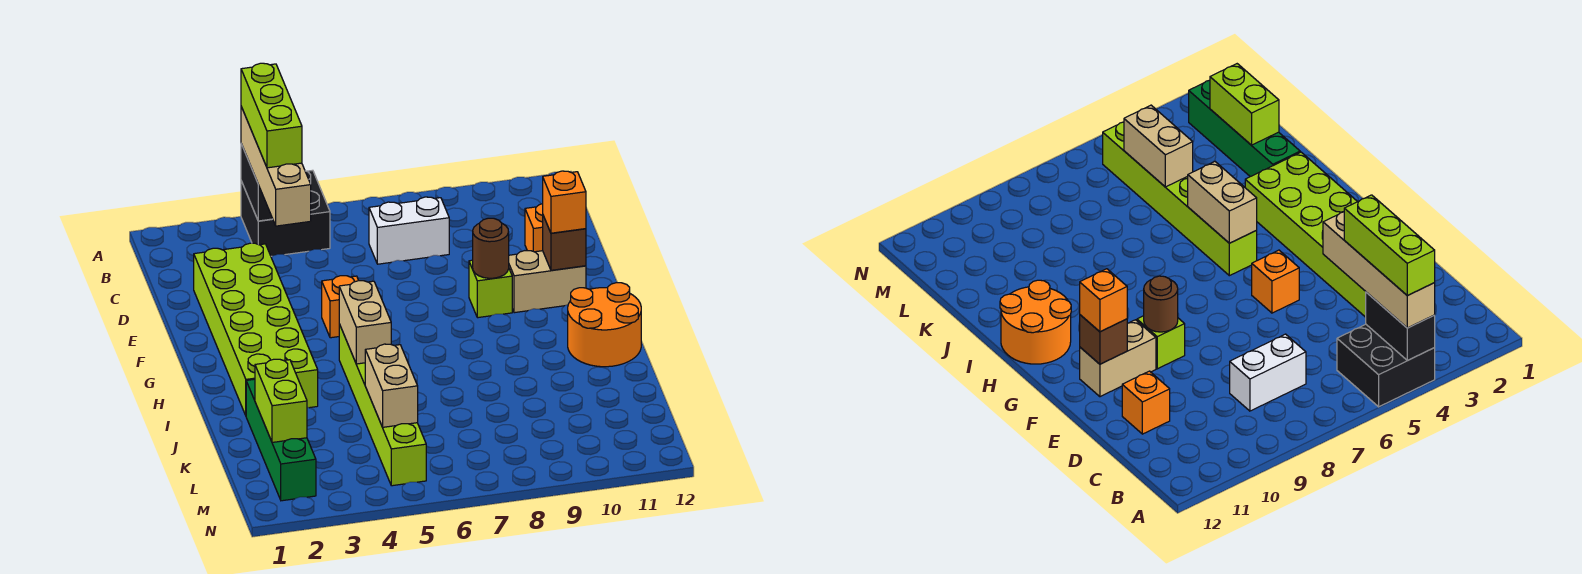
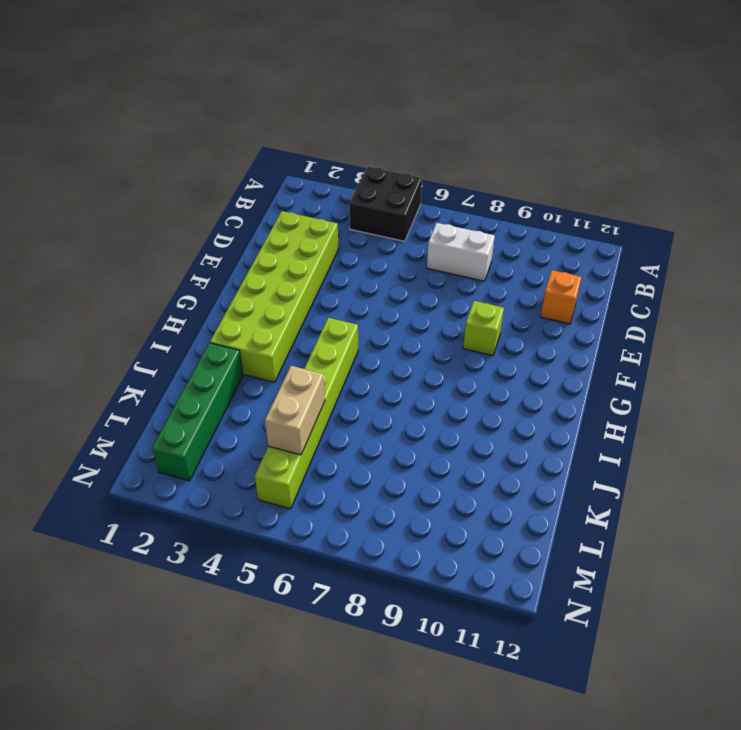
none -> orange brick F5 level 1
none -> tan brick F10:F11 level 1
none -> orange round brick H11:I12 level 1

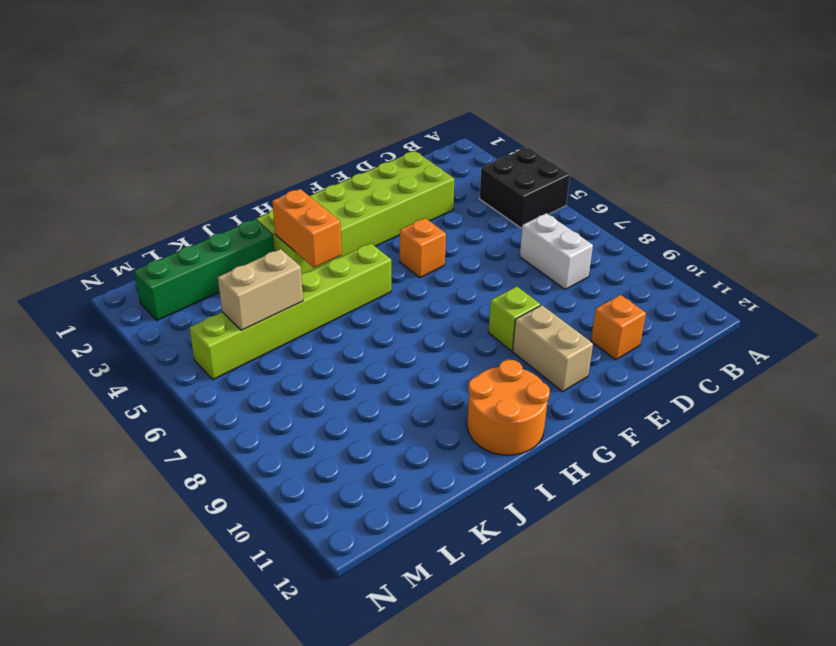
orange brick I3:I4 level 2 -> none
none -> black brick A4:B4 level 2
none -> brown round brick F9 level 2
none -> brown brick F11 level 2

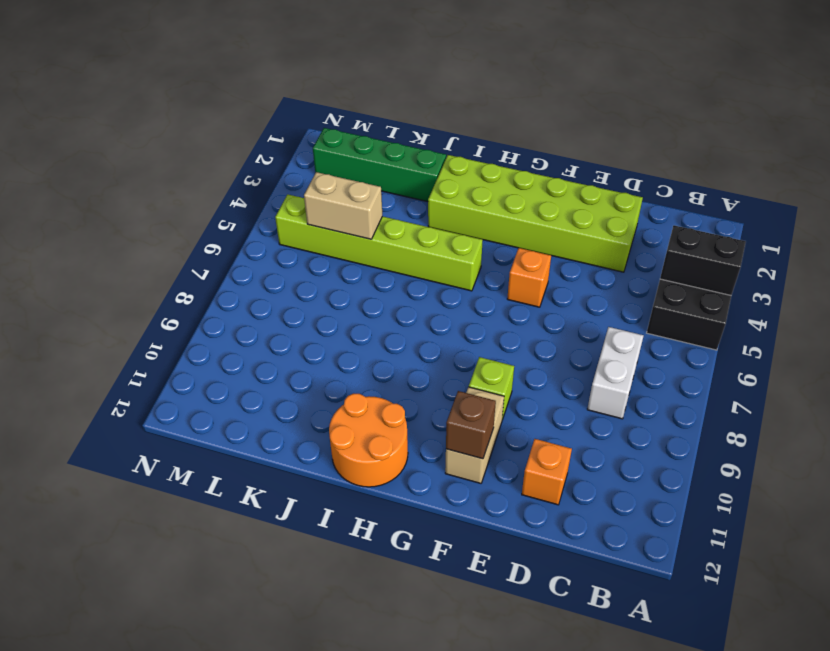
none -> brown round brick F9 level 2
none -> tan brick H5:I5 level 2
none -> lime brick K2:L2 level 2

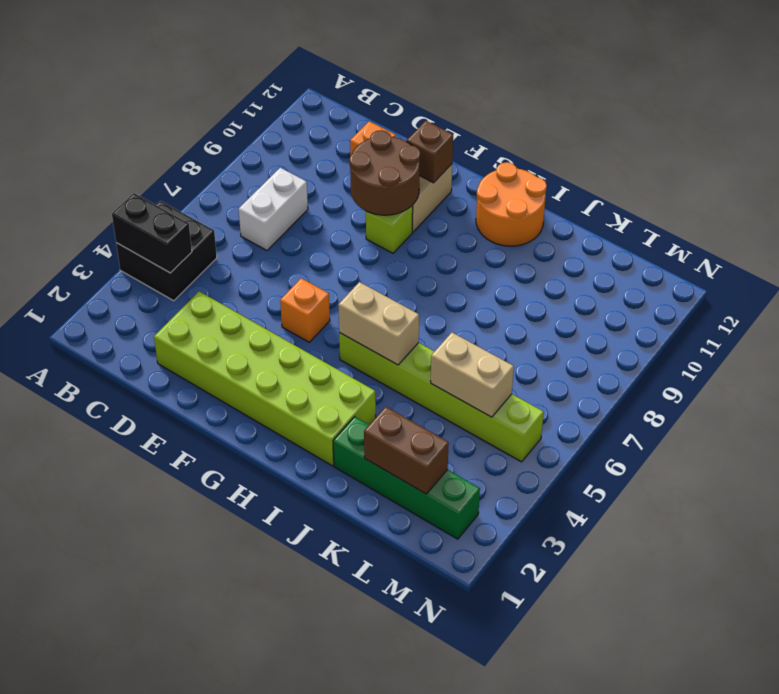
brown round brick E9:F10 level 2 -> brown round brick F9 level 2
brown brick K2:L2 level 2 -> lime brick K2:L2 level 2
none -> tan brick A4:D4 level 3
none -> orange brick F11 level 3
none -> lime brick A4:C4 level 4

